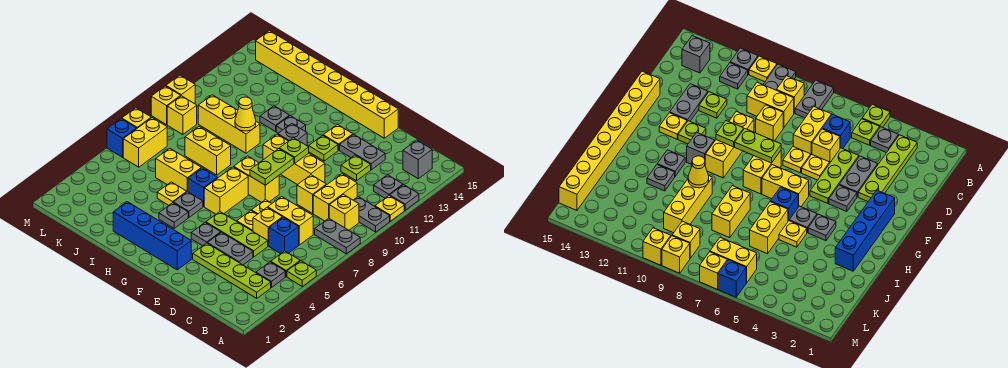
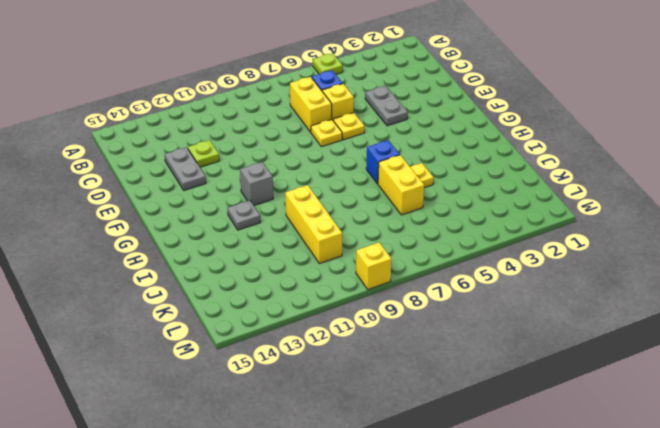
none -> grey plate A8:B8 level 1
none -> grey plate A10:B10 level 1
none -> yellow plate A11 level 1
none -> grey plate A12 level 1

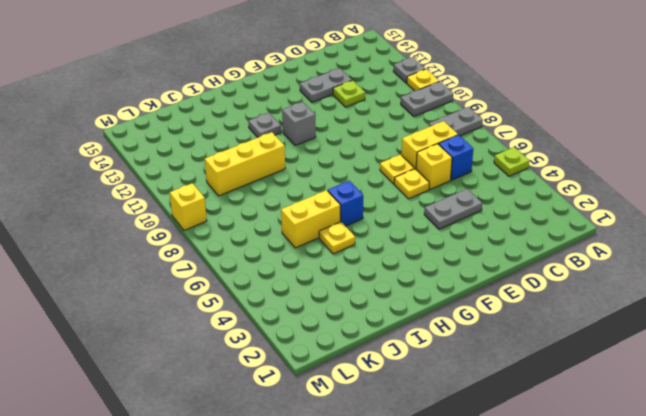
none -> lime plate B3:E3 level 1
none -> grey plate B4 level 1
none -> lime plate B5 level 1
none -> yellow brick B9 level 1

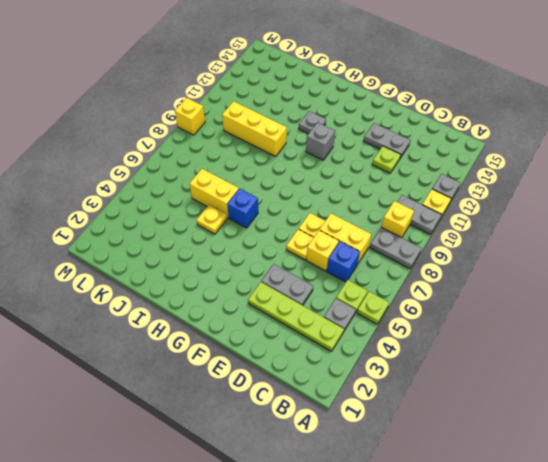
none -> grey plate B12 level 1
none -> grey brick B14 level 1
none -> yellow brick C9:C10 level 1
none -> lime plate D5:F5 level 1

